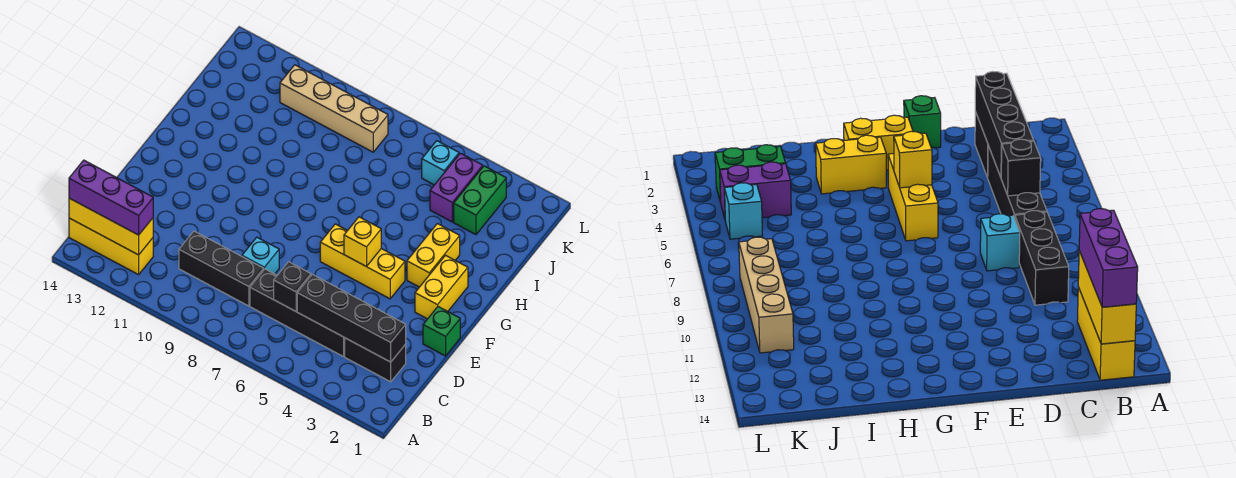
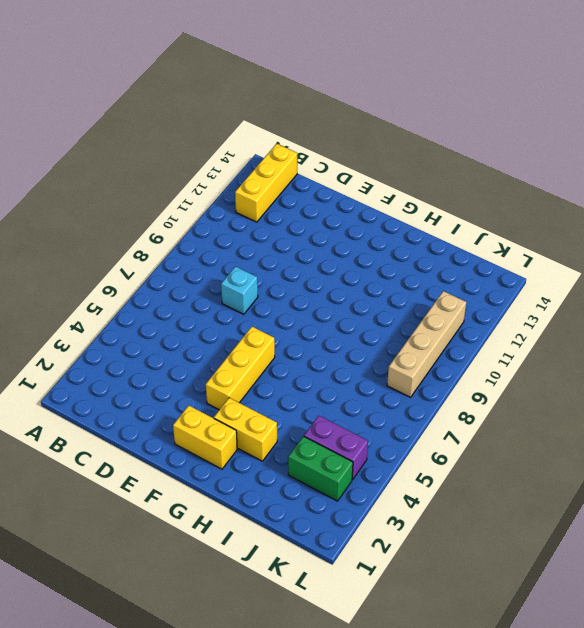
none -> black brick C2:C3 level 1
none -> black brick C4:C7 level 1
none -> black brick C8:C10 level 1

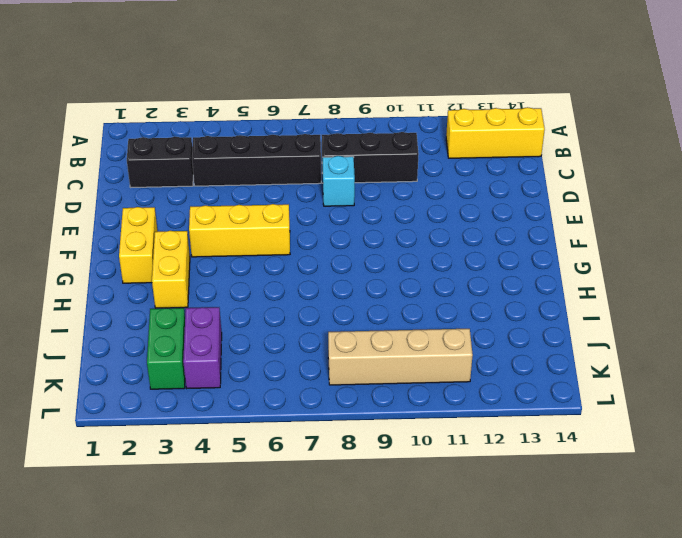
none -> green brick E1 level 1
none -> cyan brick K5 level 1
none -> yellow brick B12:B14 level 2

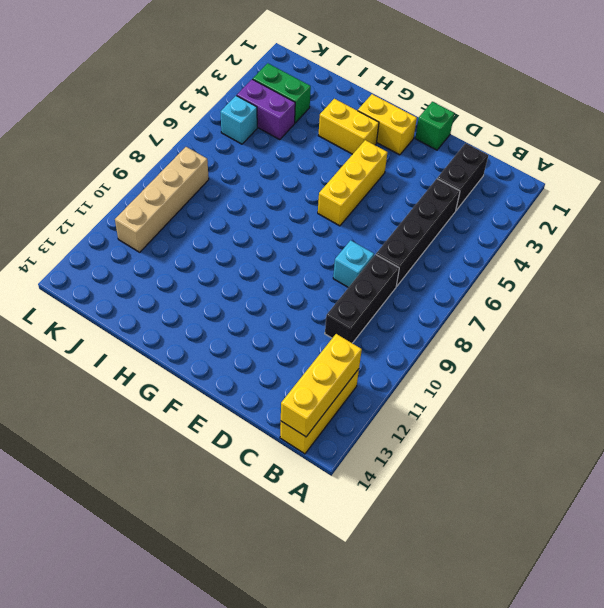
none -> black brick C2:C5 level 2
none -> black brick C6 level 2
none -> yellow brick F5 level 2

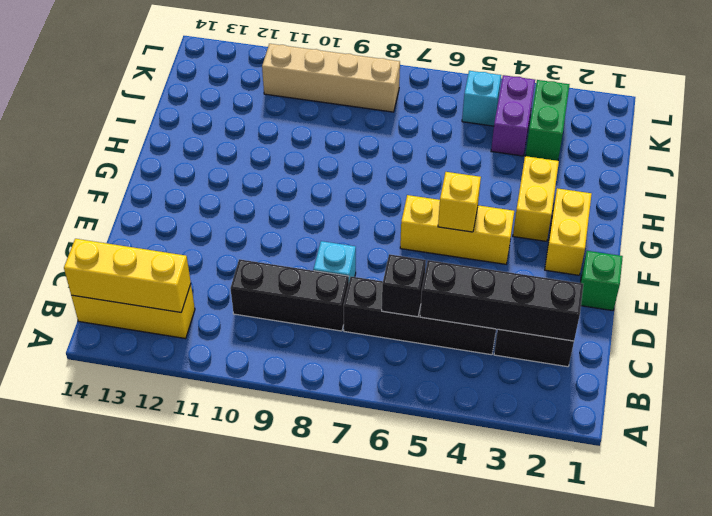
none -> purple brick B12:B14 level 3

